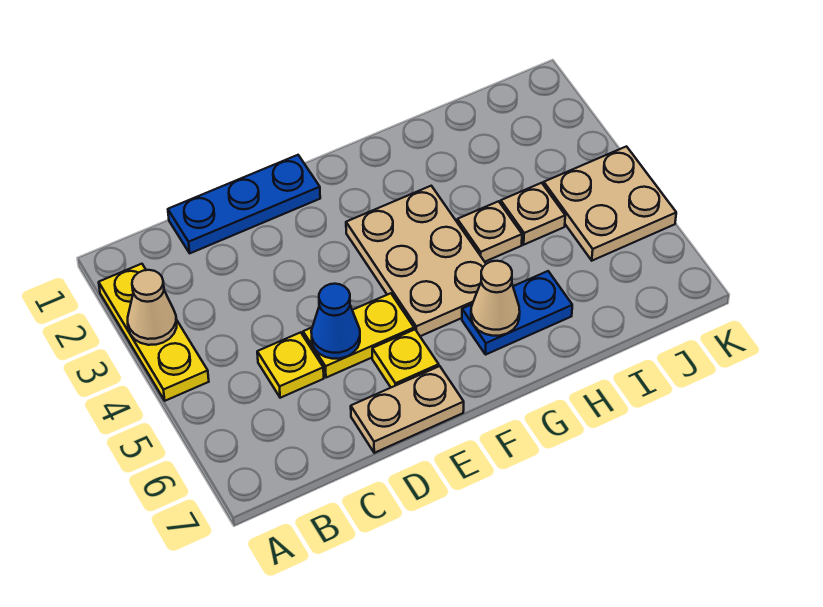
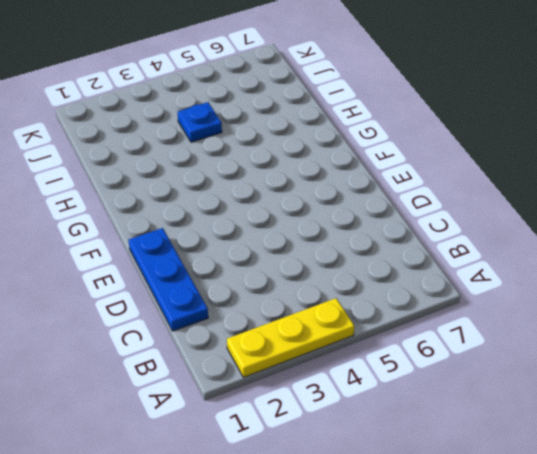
blue plate I4 level 1 -> tan plate I4 level 1
none -> yellow plate C5 level 1
none -> yellow plate D5:E5 level 1
none -> tan plate D7:E7 level 1

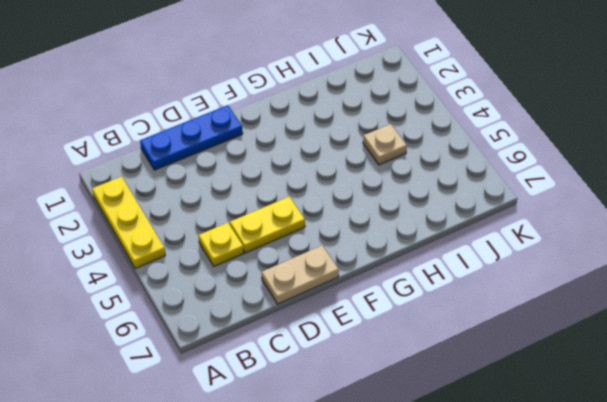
none -> yellow plate E6 level 1
none -> tan plate F3:G5 level 1
none -> blue plate G6:H6 level 1

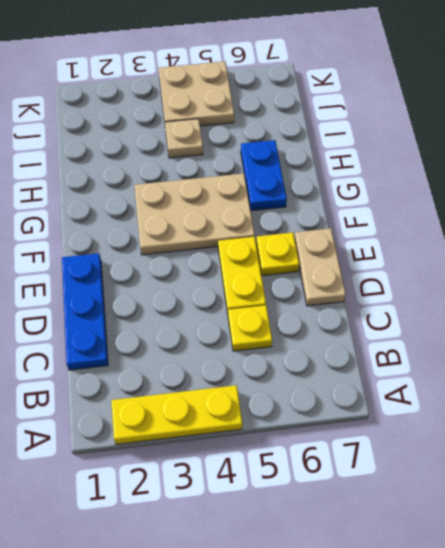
none -> tan plate H4 level 1
none -> tan cone A3 level 2
none -> blue cone D5 level 2

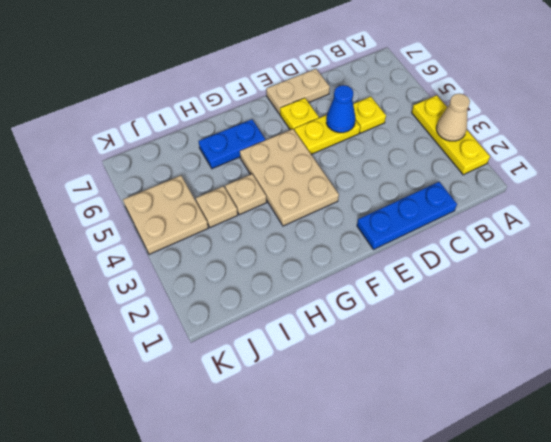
none -> tan cone G6 level 2

